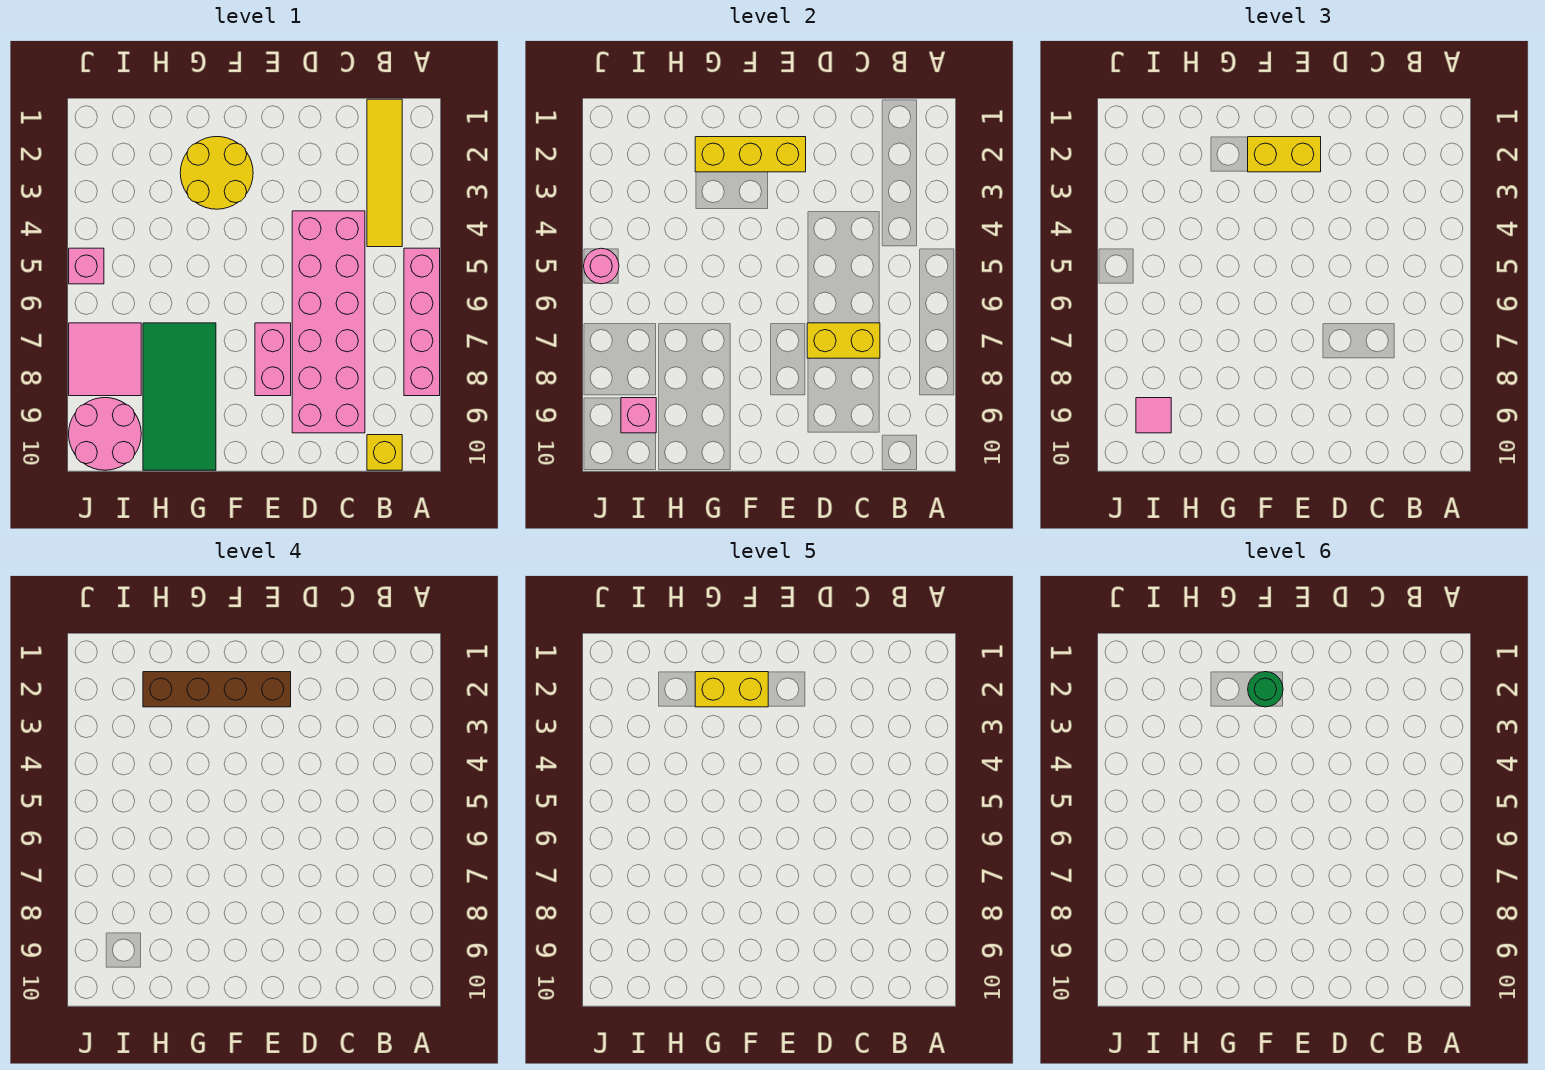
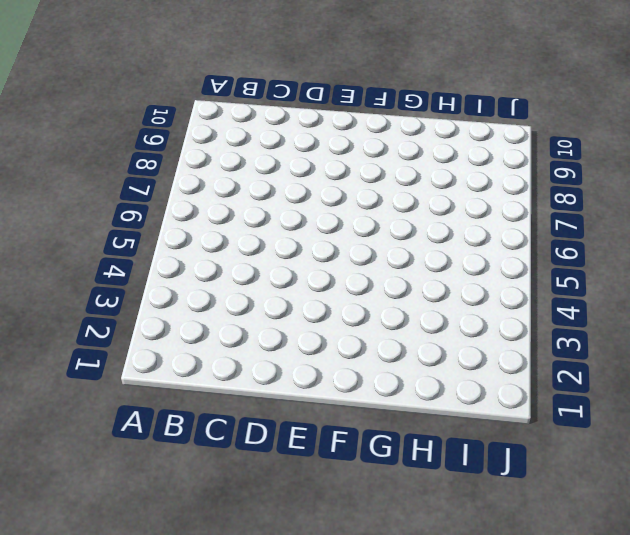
none -> pink brick A5:A8 level 1
none -> yellow tile B1:B4 level 1
none -> yellow brick B10 level 1

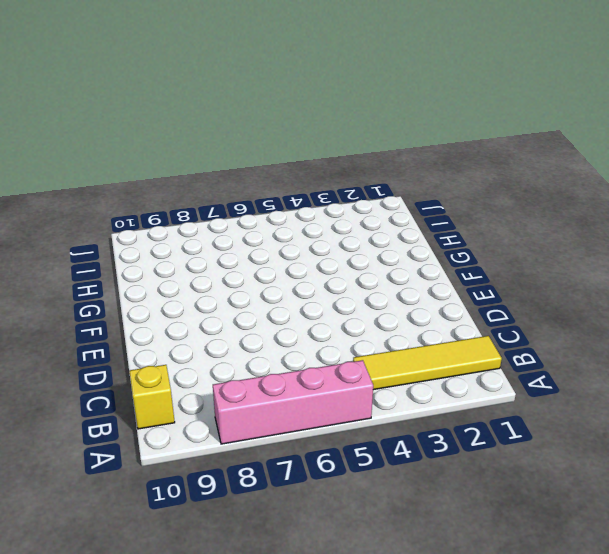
none -> pink brick C4:D9 level 1
none -> pink brick E7:E8 level 1
none -> yellow round brick F2:G3 level 1

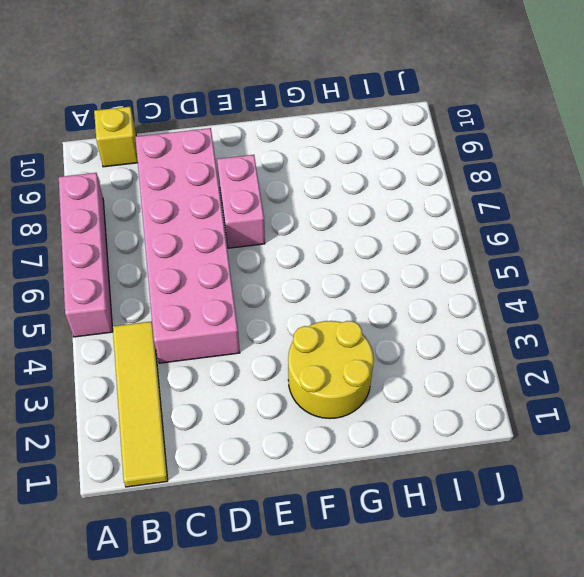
none -> green tile G7:H10 level 1
none -> pink tile I7:J8 level 1
none -> pink round brick I9:J10 level 1

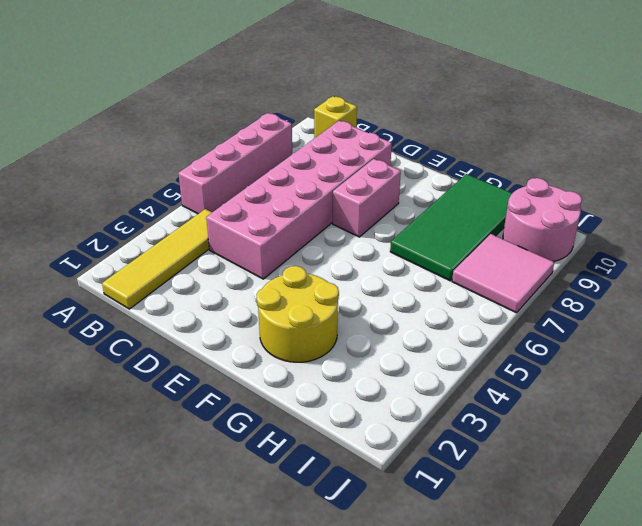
none -> pink brick J5 level 1
none -> yellow brick C7:D7 level 2
none -> yellow brick E2:G2 level 2

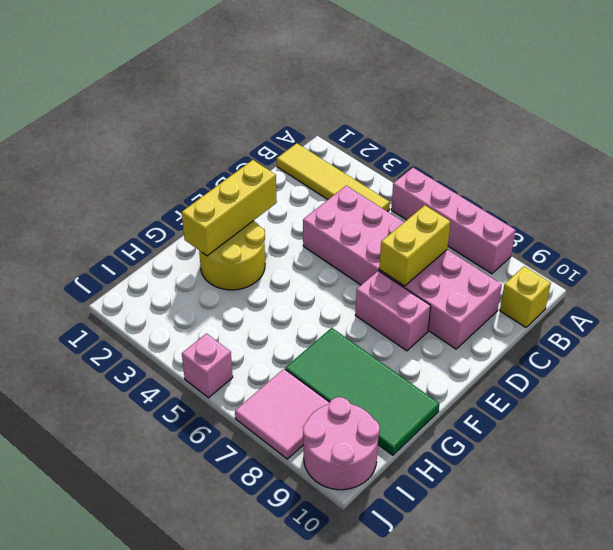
none -> pink brick I9 level 2
none -> pink round brick J5 level 2
none -> yellow brick E2:F2 level 3

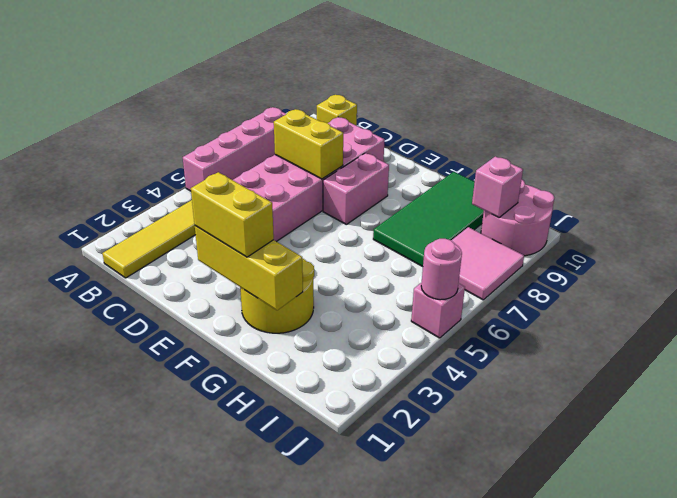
none -> pink tile I9 level 3
none -> brown brick E2:H2 level 4
none -> yellow brick F2:G2 level 5

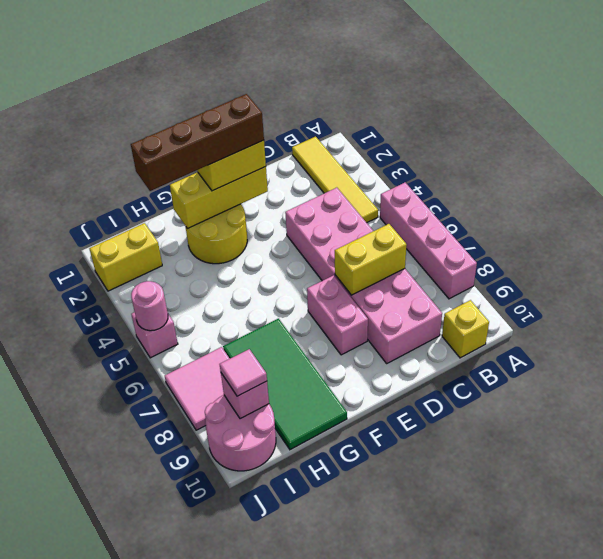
yellow brick I2:J2 level 1 -> yellow brick F2:G2 level 5
none -> green round brick F2 level 6

